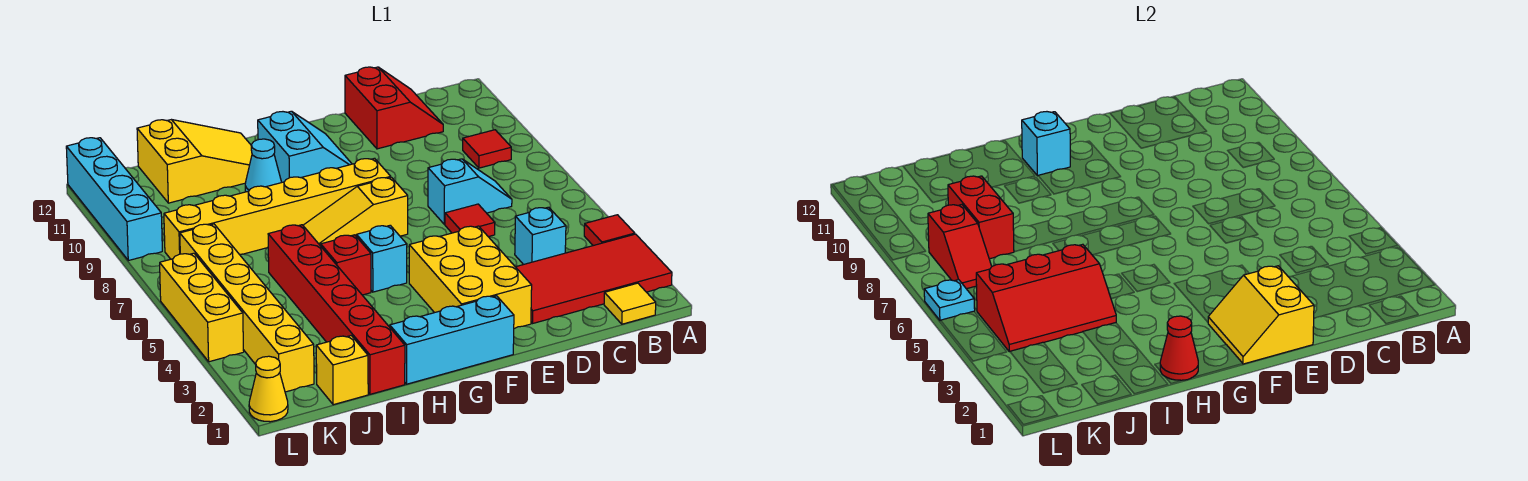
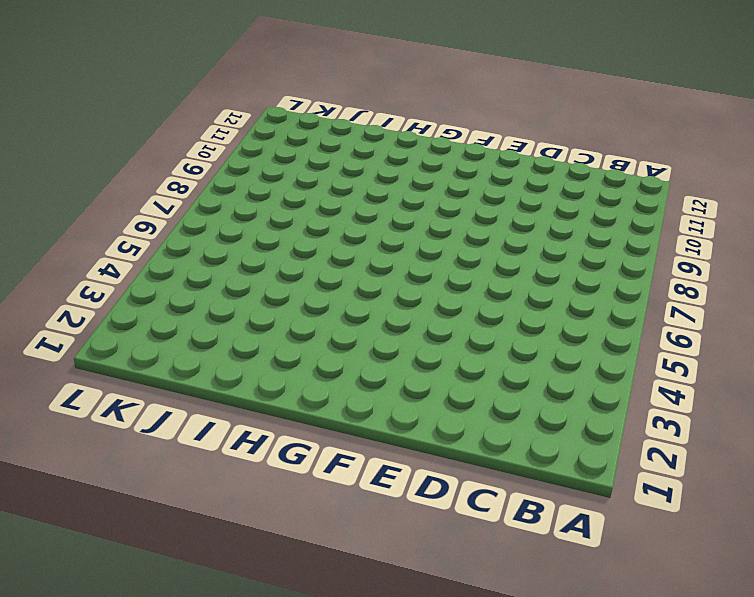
none -> red tile A2:D3 level 1
none -> red tile A4 level 1
none -> yellow tile B1 level 1
none -> red tile B9 level 1

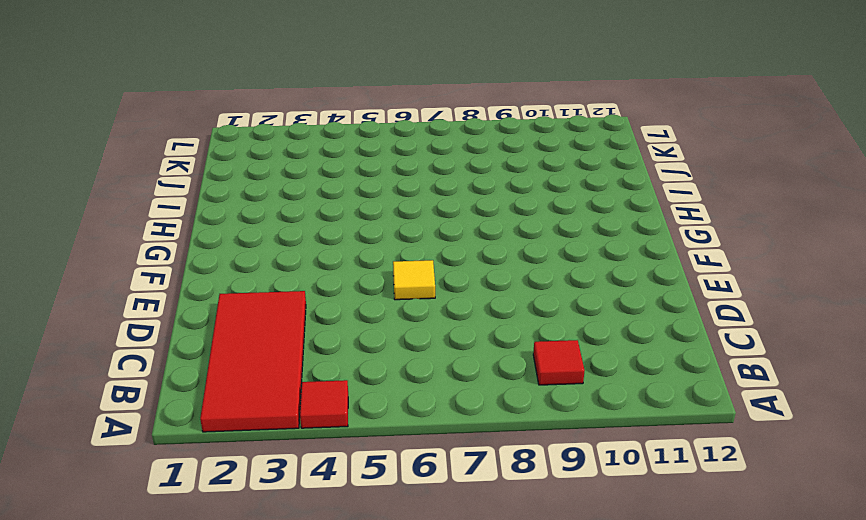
yellow tile E6 level 1 -> yellow tile B1 level 1
none -> cyan brick C4 level 1
none -> cyan slope C7:D7 level 1 top D
none -> red slope C11:D12 level 1 top D
none -> red tile D6 level 1

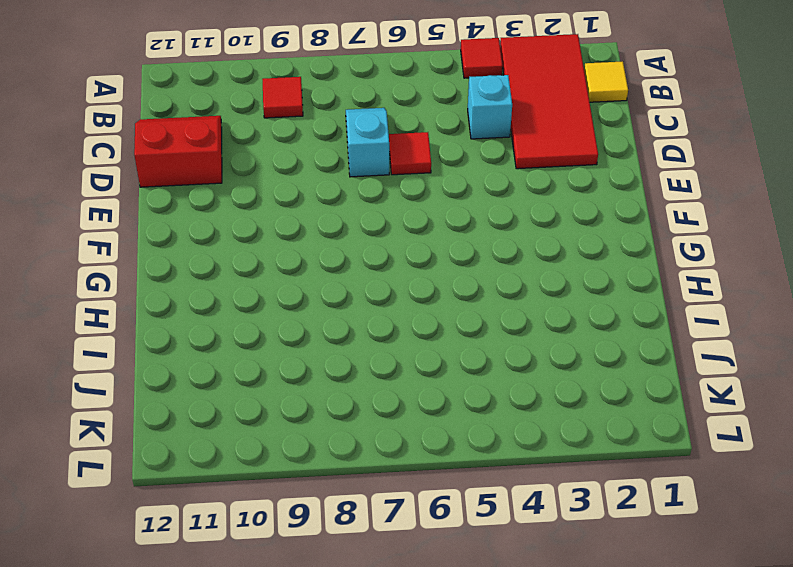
none -> yellow brick E2:F4 level 1
none -> cyan brick F1:H1 level 1
none -> yellow slope F7:H7 level 1 top F
none -> yellow brick F8:K8 level 1

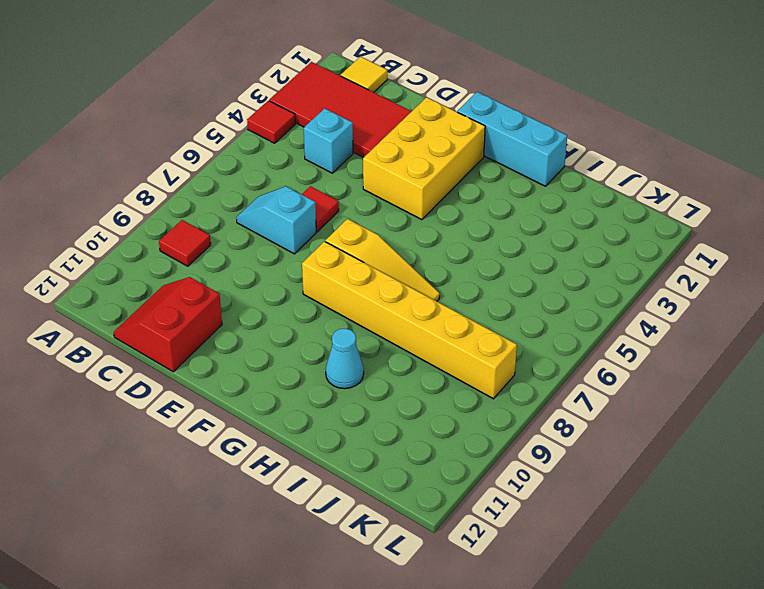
none -> cyan slope F10:G11 level 1 top G
none -> cyan brick G5 level 1
none -> red brick H5 level 1
none -> yellow slope H11:J12 level 1 top J

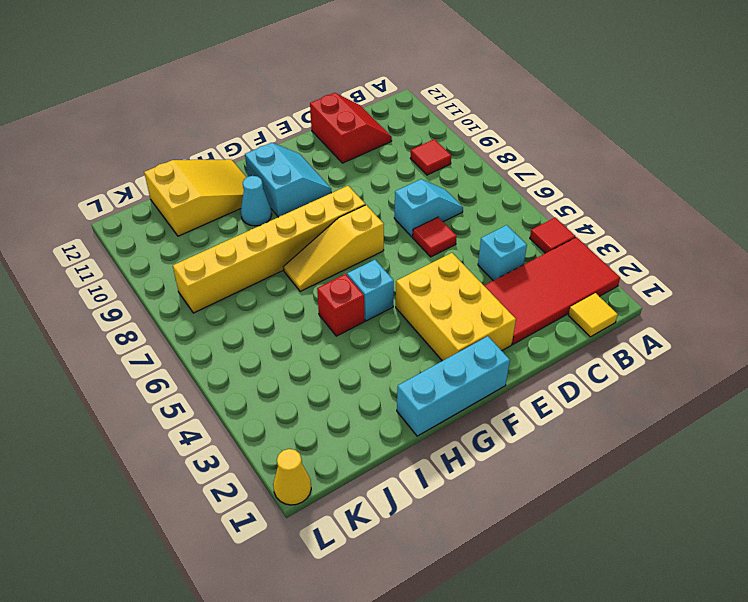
none -> red brick I1:I6 level 1
none -> yellow brick J1 level 1
none -> yellow brick K2:K7 level 1
none -> yellow brick L4:L6 level 1

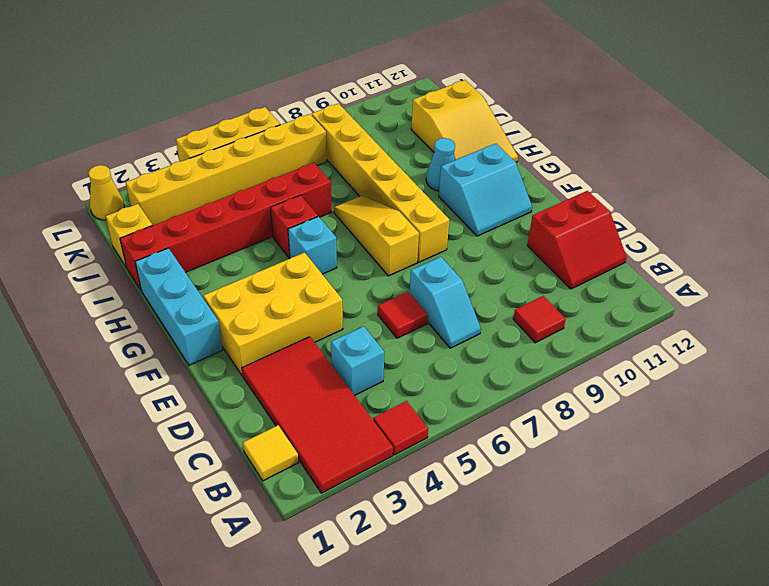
none -> cyan brick L9:L12 level 1
none -> yellow slope E1:F2 level 2 top E
none -> cyan brick G11 level 2
none -> red cone H1 level 2

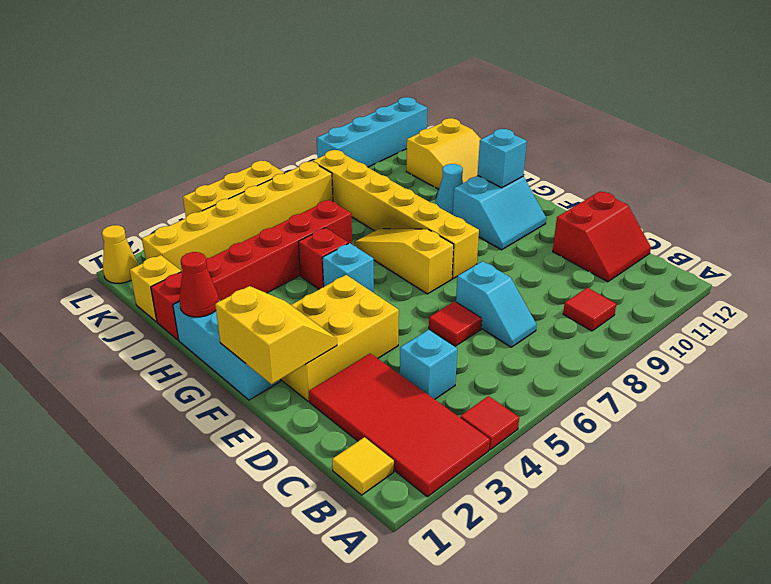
yellow slope E1:F2 level 2 top 1 -> yellow slope E1:F2 level 2 top E
none -> red slope I4:K5 level 2 top 5
none -> red brick J8:J9 level 2
none -> red slope K7:K8 level 2 top 8
none -> cyan plate L6 level 2

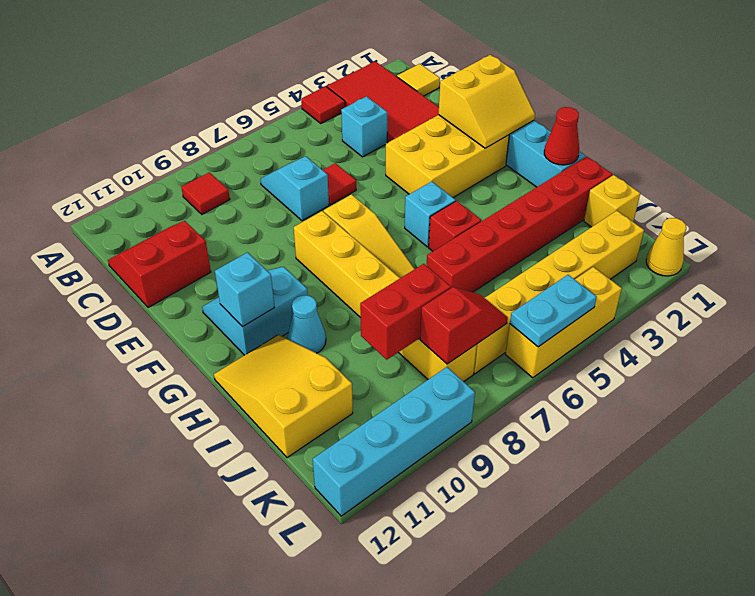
cyan plate L5:L6 level 2 -> cyan plate L6 level 2
none -> red slope I4:K5 level 2 top 5

